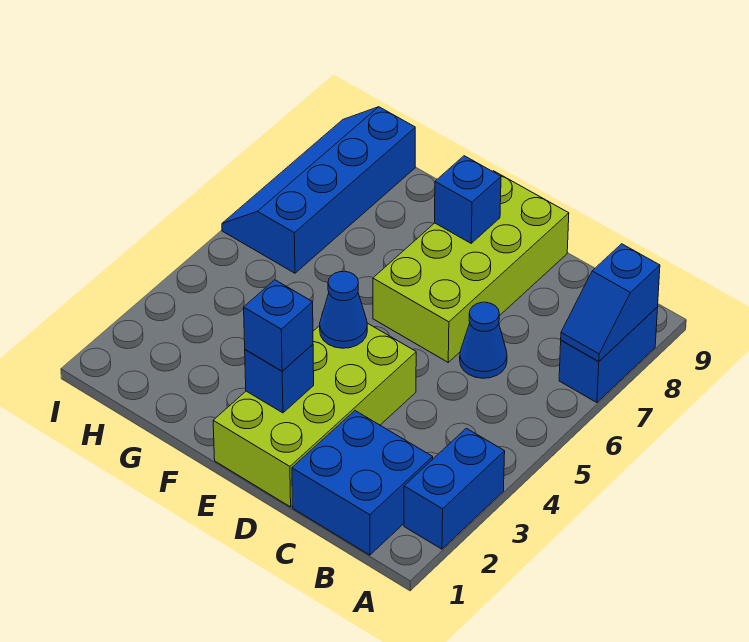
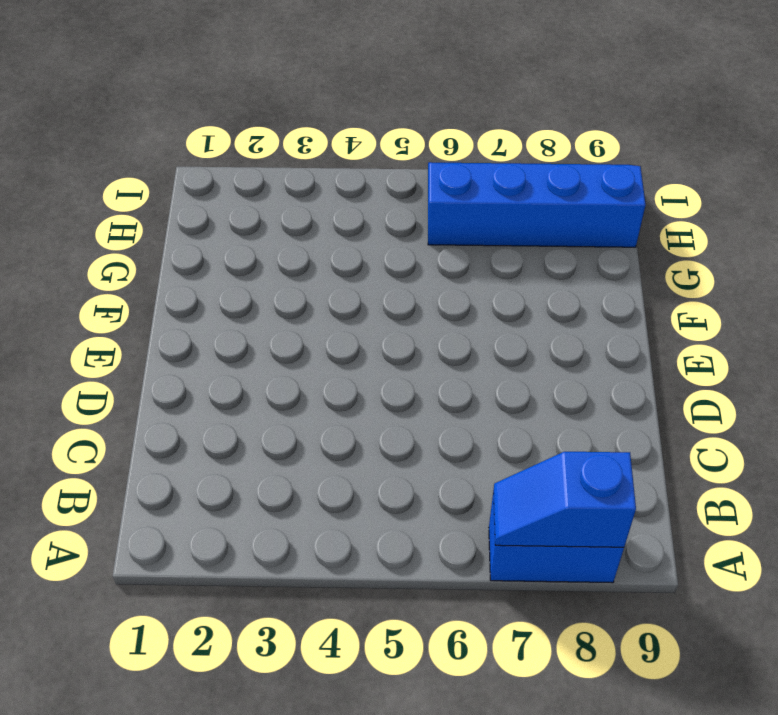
none -> blue brick A2:A3 level 1
none -> blue brick B1:C2 level 1
none -> blue cone C6 level 1

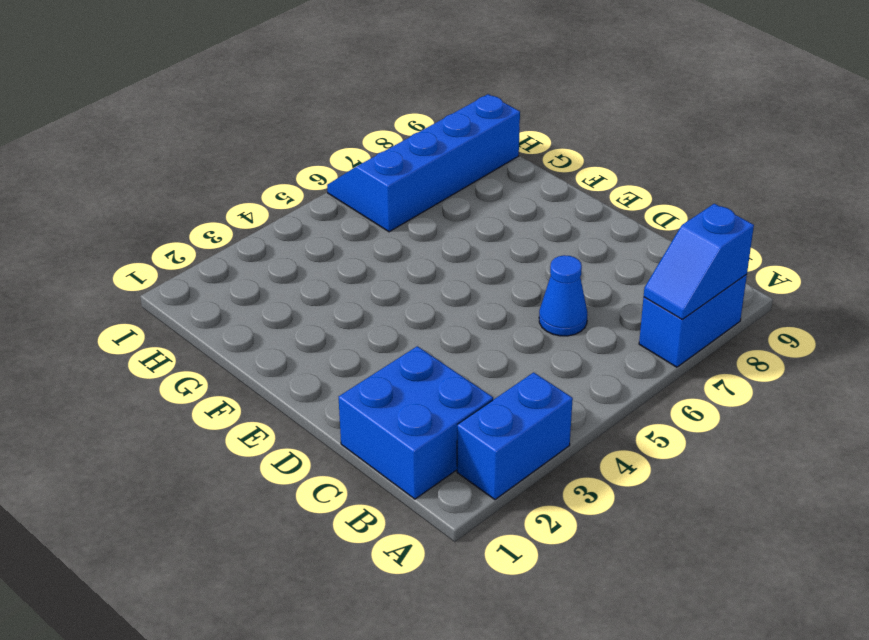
none -> lime brick D1:E4 level 1
none -> lime brick D6:E9 level 1
none -> blue brick E2 level 2

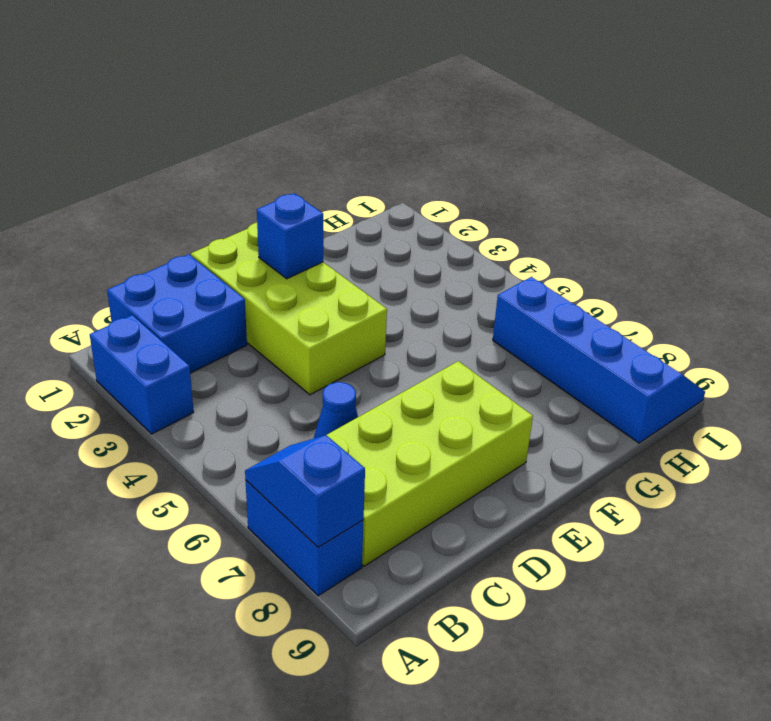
lime brick B7:E8 level 1 -> lime brick D6:E9 level 1
none -> blue cone E4 level 2
none -> blue brick E8 level 2
none -> blue brick E2 level 3

